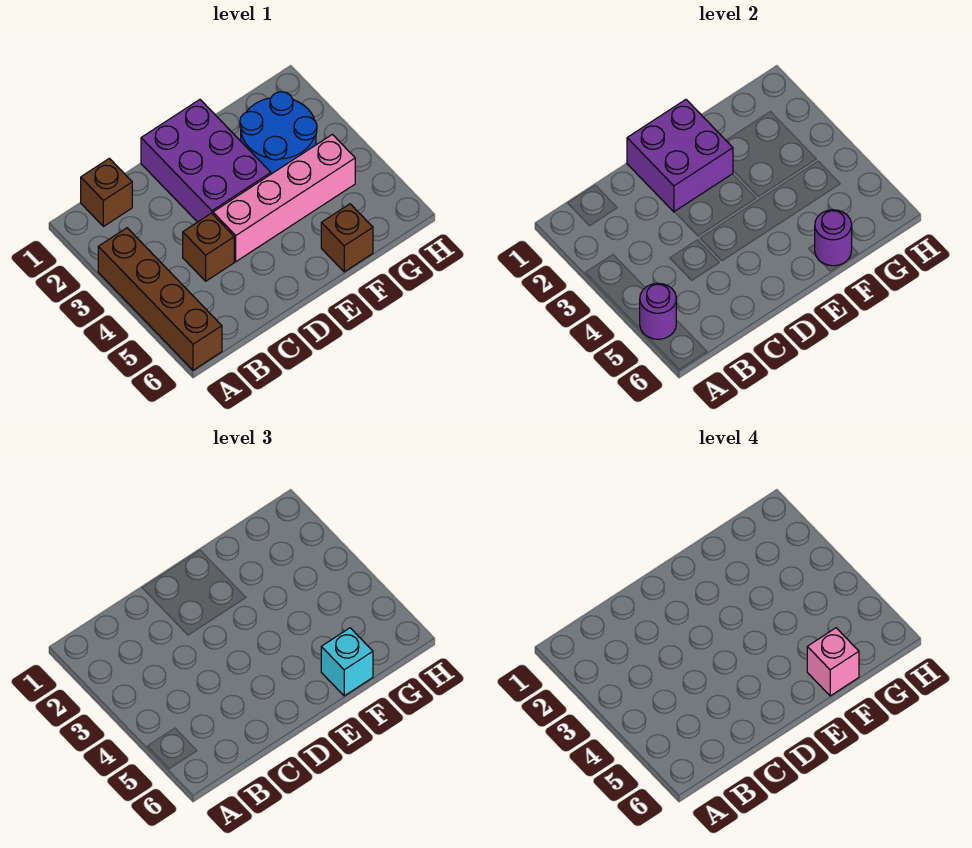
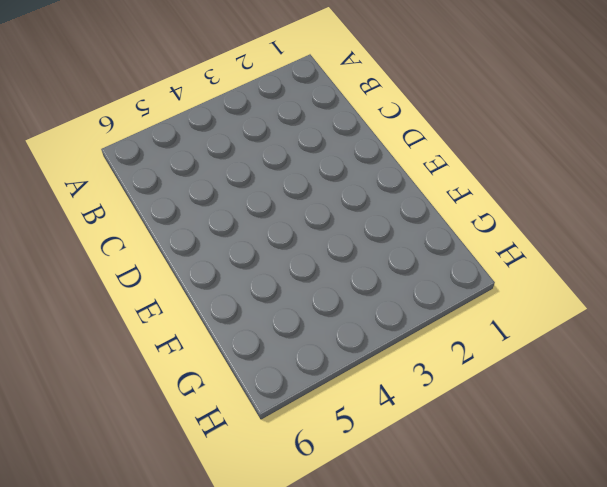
none -> brown brick A3:A6 level 1
none -> brown brick B1 level 1
none -> brown brick C4 level 1

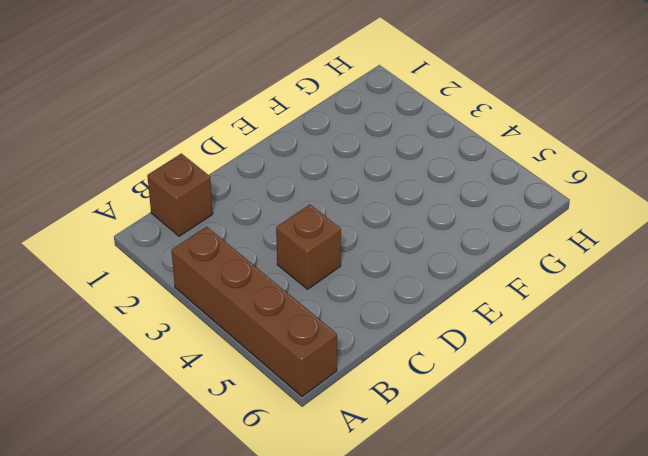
none -> purple brick D1:E3 level 1
none -> pink brick D4:G4 level 1
none -> blue round brick F2:G3 level 1

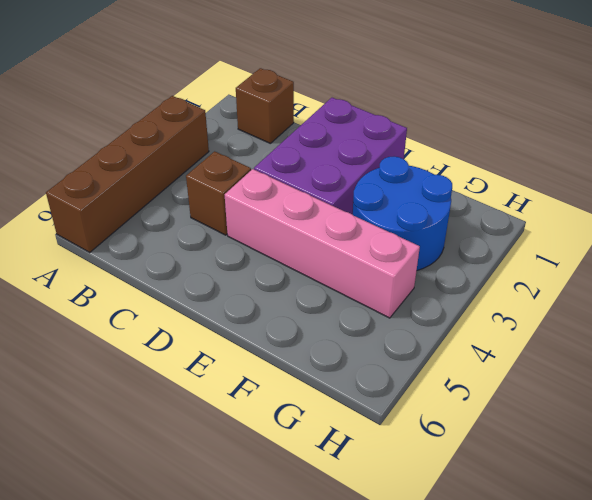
none -> brown brick F6 level 1
none -> purple round brick A5 level 2
none -> purple brick D1:E2 level 2

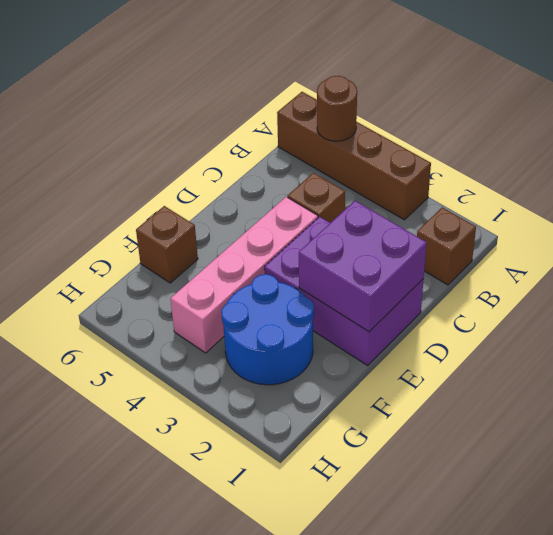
brown round brick A5 level 2 -> purple round brick A5 level 2
none -> purple round brick F6 level 2
none -> cyan brick F6 level 3
none -> pink brick F6 level 4

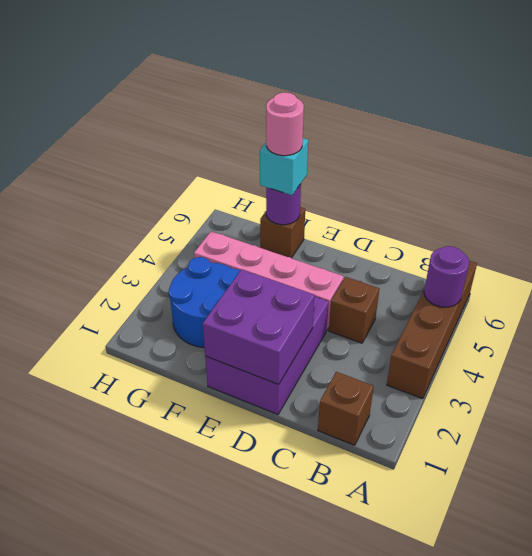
pink round brick F6 level 4 -> pink brick F6 level 4

